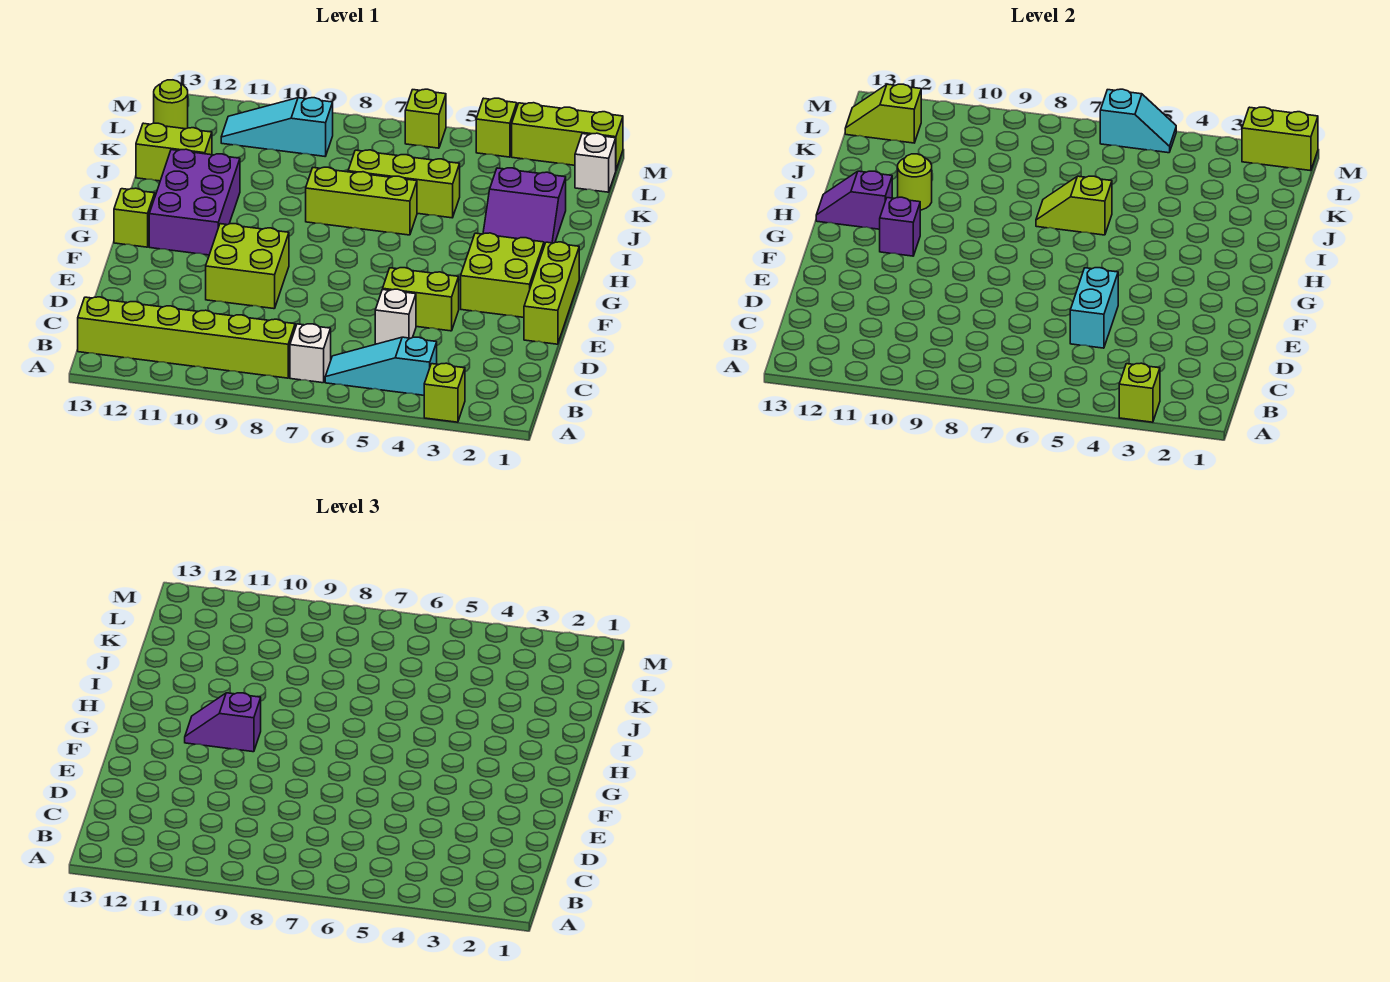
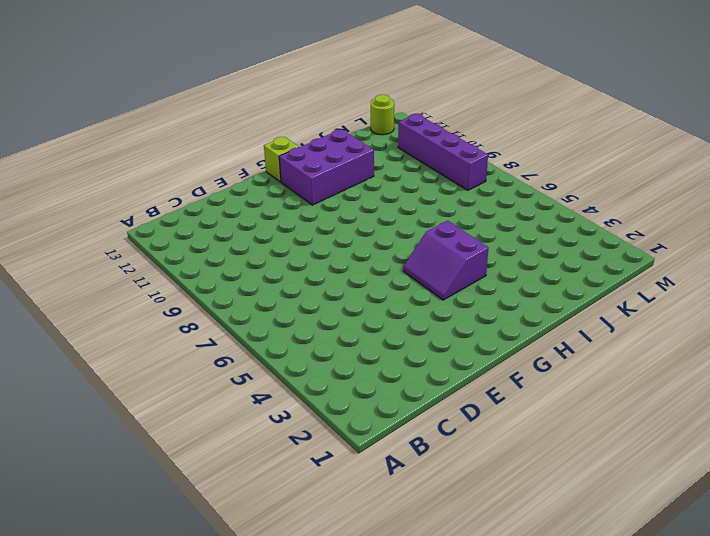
purple slope G4:H5 level 1 top H -> purple slope I2:J3 level 1 top J
purple brick L8:L11 level 1 -> cyan slope L9:L11 level 1 top 9
none -> lime brick A3 level 1
none -> cyan slope B4:B6 level 1 top 4
none -> white brick B7 level 1
none -> lime brick B8:B13 level 1

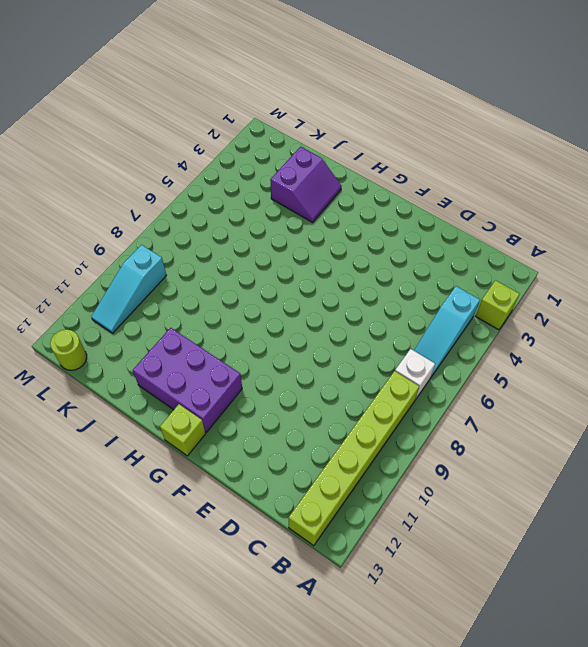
none -> white brick D5 level 1
none -> lime brick E1:G1 level 1
none -> lime brick E4:E5 level 1
none -> lime brick E9:F10 level 1

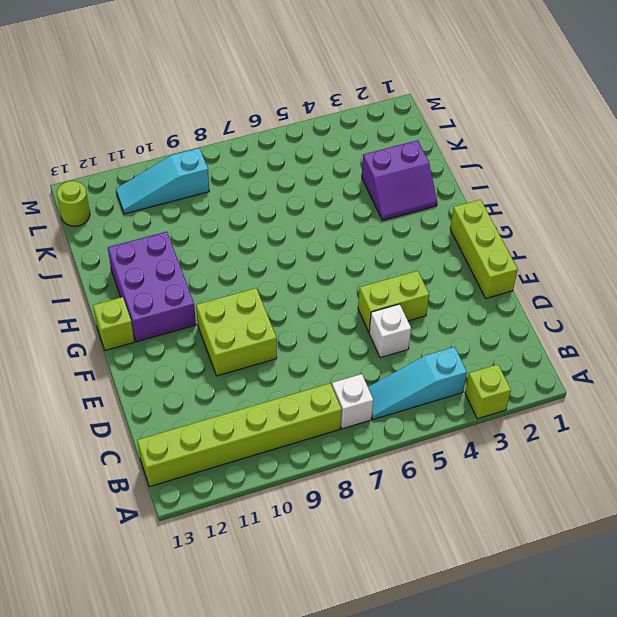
none -> lime brick F2:G3 level 1
none -> lime brick I6:I8 level 1
none -> lime brick J5:J7 level 1
none -> lime brick J12:J13 level 1

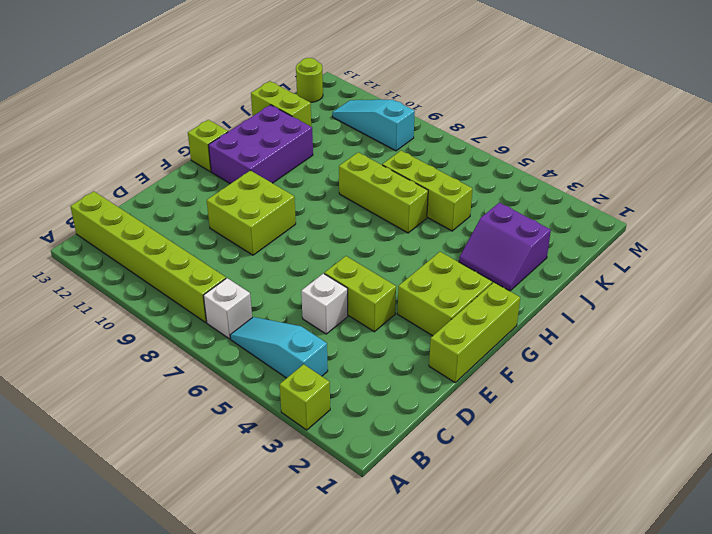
none -> white brick L1 level 1
none -> lime brick M1:M3 level 1
none -> lime brick M4 level 1
none -> lime brick M6 level 1

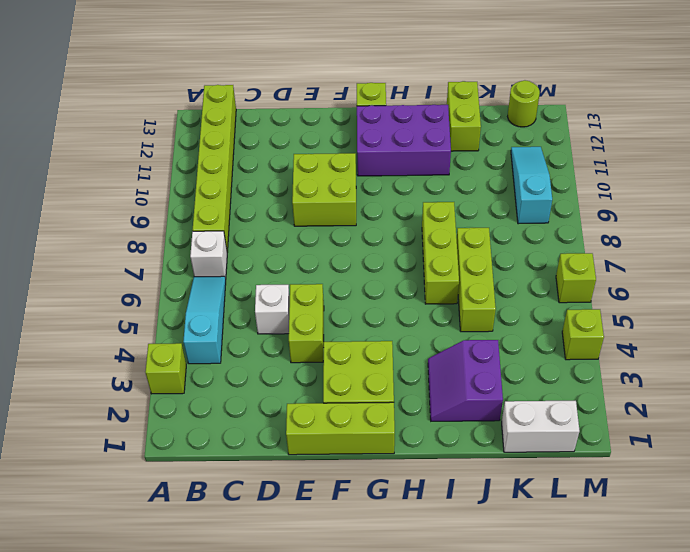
white brick K1:L1 level 1 -> white brick L1 level 1
none -> lime brick M1:M3 level 1
none -> lime brick A3 level 2
none -> cyan brick D5:E5 level 2
none -> purple brick G11 level 2

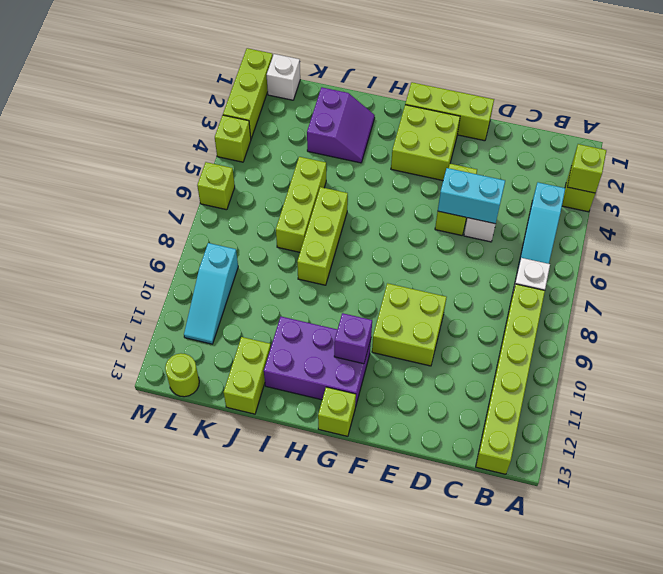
none -> purple slope H12:H13 level 2 top 12
none -> lime slope I6:I7 level 2 top 6
none -> lime round brick I11 level 2
none -> lime slope L12:L13 level 2 top 12

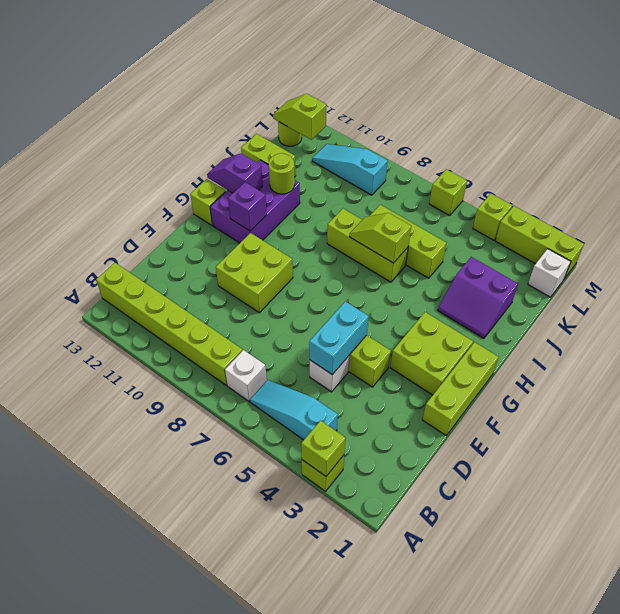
none -> lime brick M1:M2 level 2
none -> cyan slope M5:M6 level 2 top 6
none -> purple slope G10:G11 level 3 top 10

